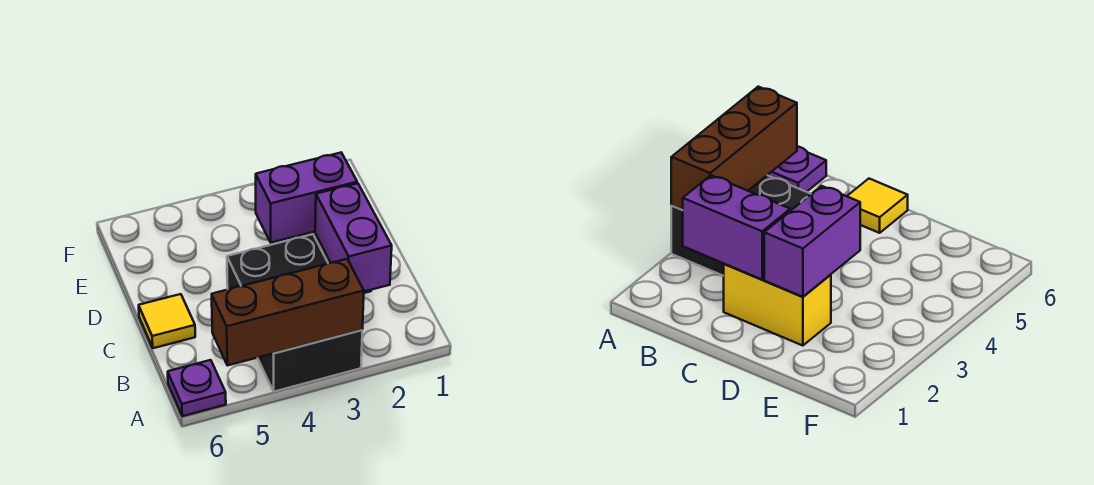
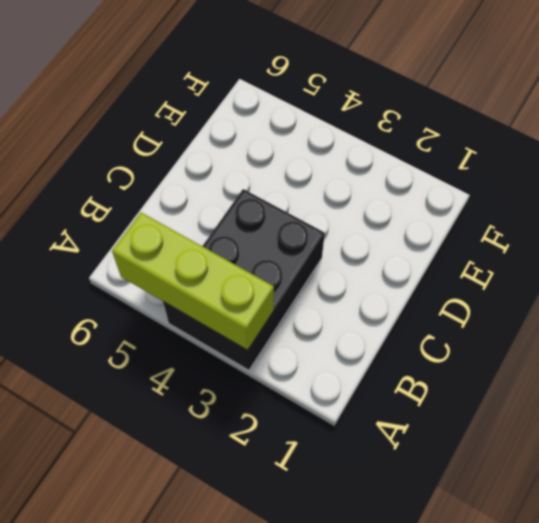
lime brick A3:A5 level 2 -> brown brick A3:A5 level 2
none -> purple plate A6 level 1
none -> yellow brick C2:D2 level 1

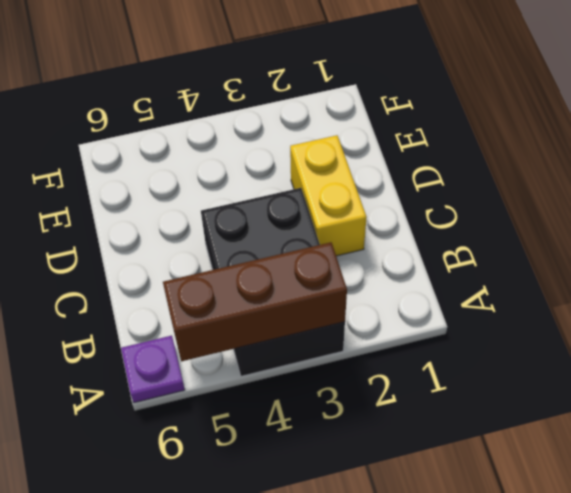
none -> yellow tile C6 level 1
none -> purple brick B2:C2 level 2

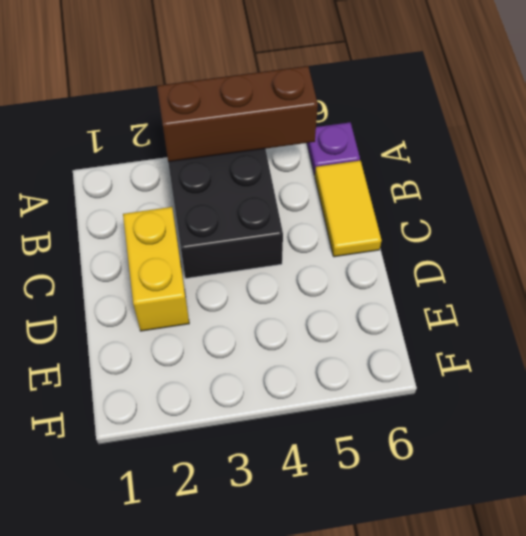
yellow tile B6:C6 level 1 -> yellow tile C6 level 1
none -> purple brick B2:C2 level 2
none -> purple brick D2:D3 level 2

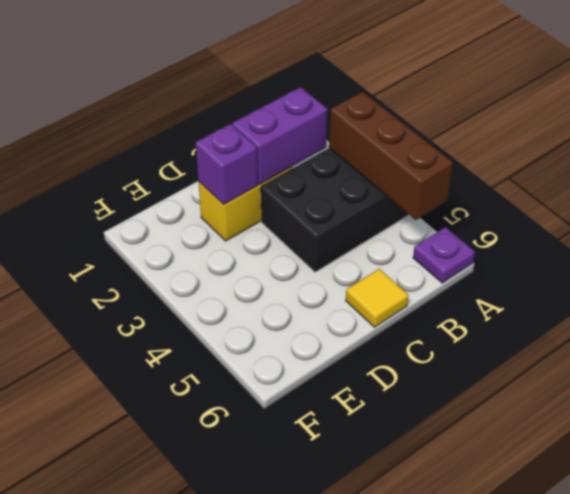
purple brick D2 level 2 -> purple brick D2:D3 level 2

